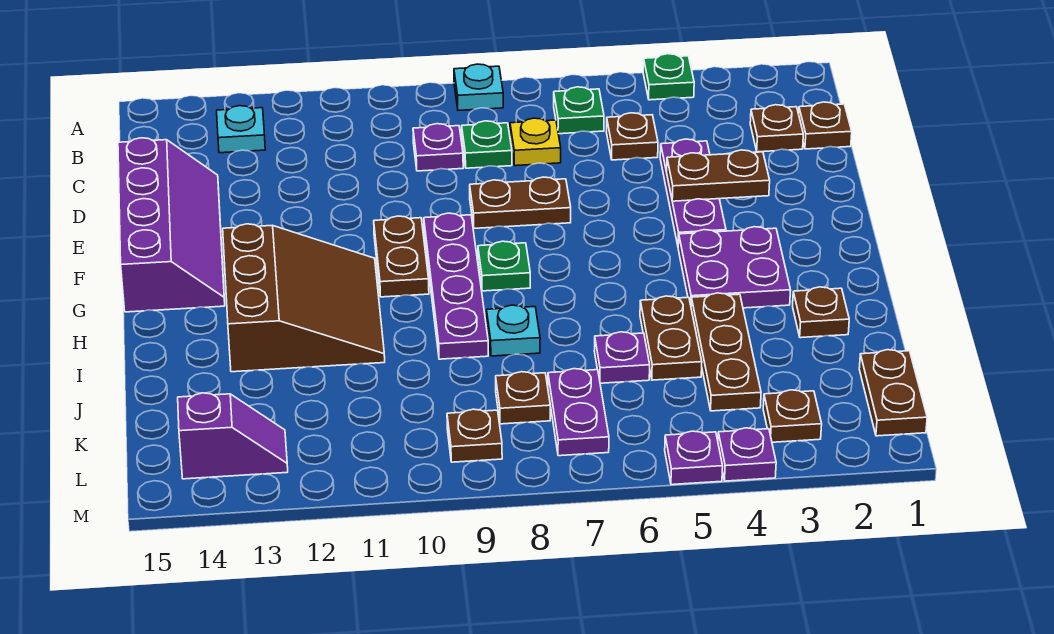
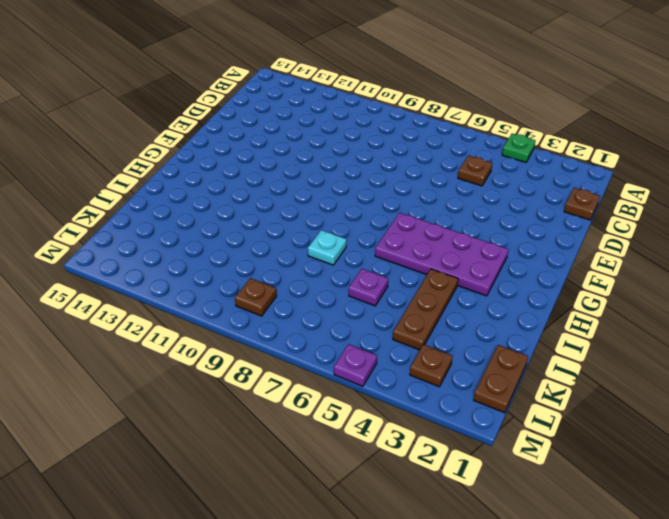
purple plate G3:H6 level 1 -> purple plate G3:H4 level 1
none -> cyan plate A8 level 1
none -> green plate B6 level 1
none -> cyan plate B13 level 1
none -> brown plate C2 level 1

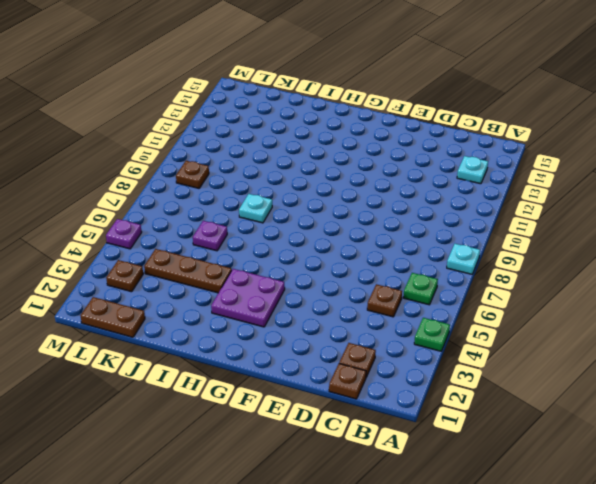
none -> yellow plate C7 level 1
none -> green plate C8 level 1
none -> purple plate C9 level 1
none -> purple plate D4:F4 level 1

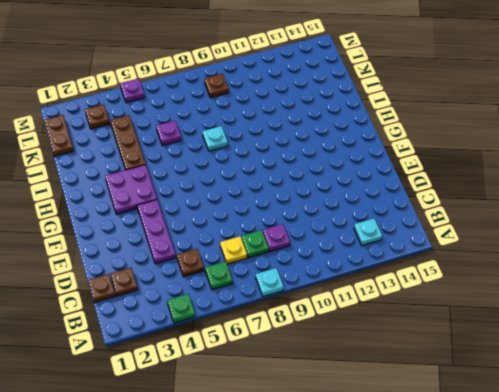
none -> purple slope D14:G15 level 1 top 15
none -> brown plate E7:E8 level 1
none -> purple plate F9:I9 level 1
none -> brown plate F10:G10 level 1

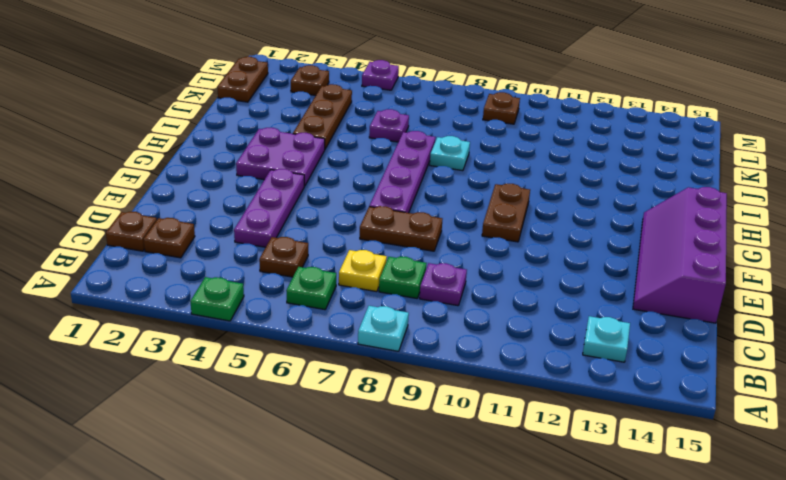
purple plate F7:I7 level 1 -> purple plate F9:I9 level 1
none -> green plate G8 level 1
none -> brown slope G11:I13 level 1 top 13
none -> brown plate I2 level 1
none -> brown plate I5:J5 level 1

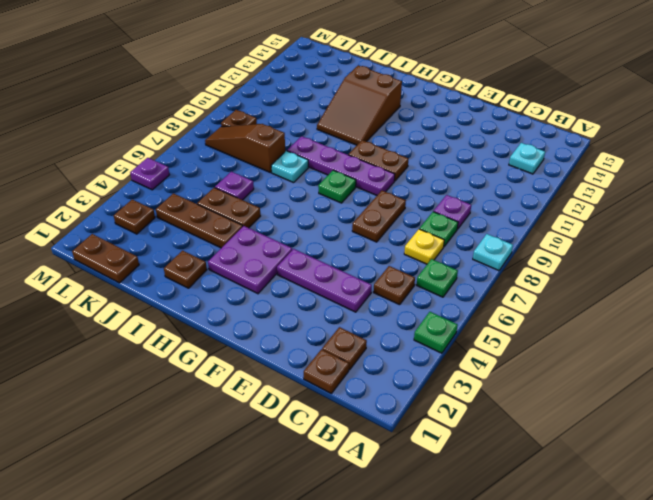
brown slope H11:I13 level 1 top 13 -> brown slope G11:I13 level 1 top 13
brown slope J8:L8 level 1 top J -> brown plate K8 level 1
none -> purple slope D14:G15 level 1 top 15
none -> purple plate K7:L7 level 1
none -> purple slope L13:L14 level 1 top 14
none -> purple plate M4 level 1

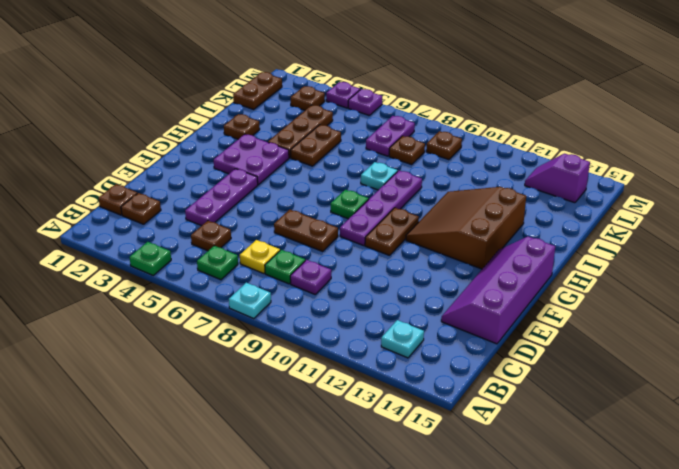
none -> purple plate J6 level 1
none -> brown plate E3:E4 level 2

